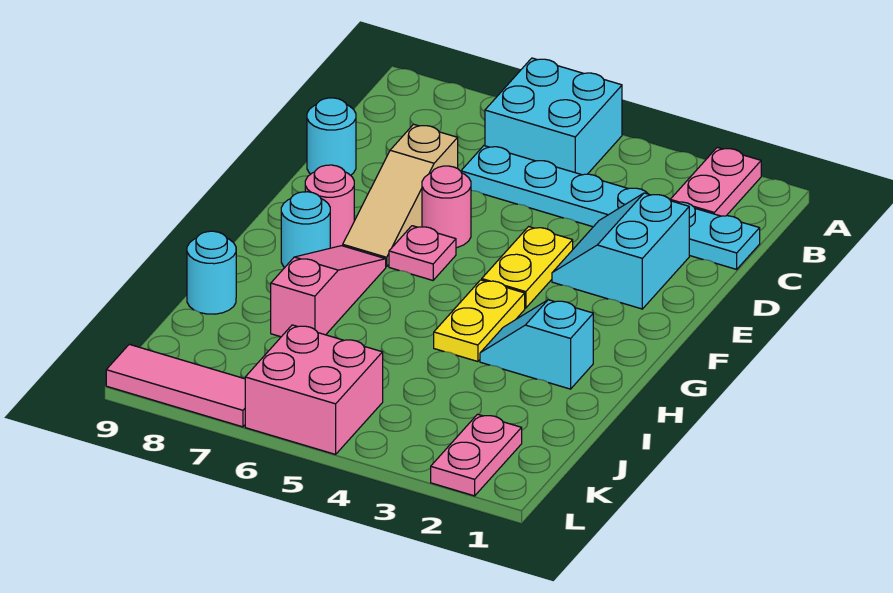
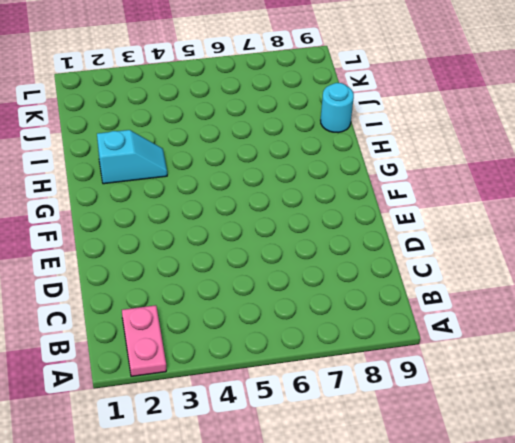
none -> cyan brick A5:B6 level 1
none -> cyan plate C1:C6 level 1
none -> cyan slope D2:E3 level 1 top 2

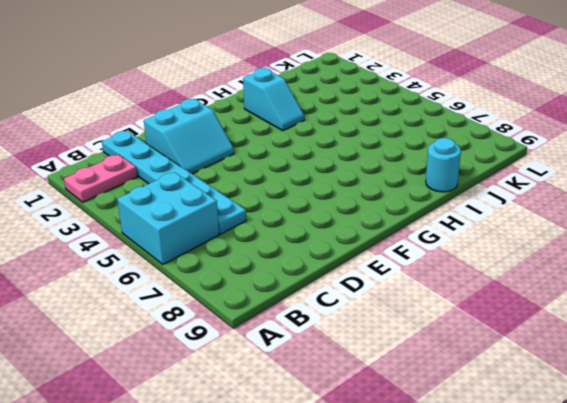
none -> tan slope D7:F7 level 1 top D
none -> cyan round brick D9 level 1
none -> yellow plate E4:F4 level 1

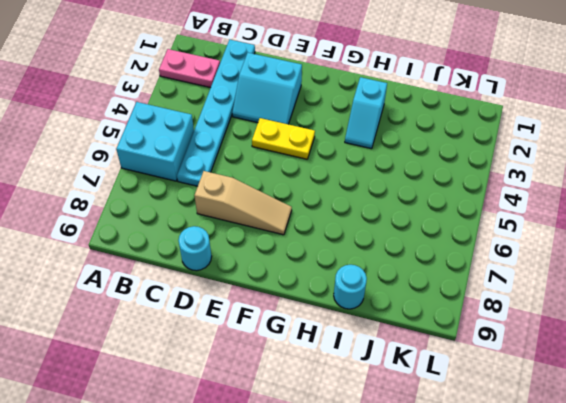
none -> pink round brick E6 level 1
none -> pink plate F6 level 1
none -> pink round brick F8 level 1

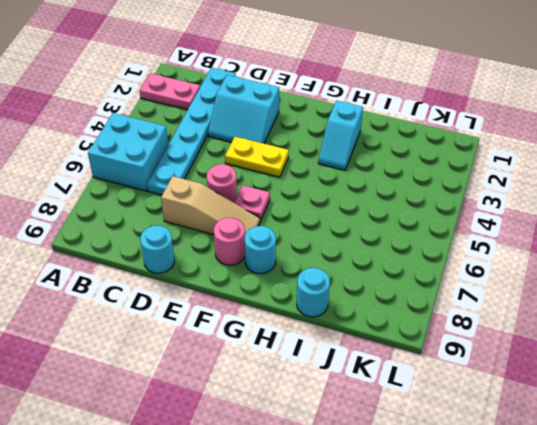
none -> yellow plate G4:H4 level 1
none -> pink slope G7:I7 level 1 top I
none -> pink plate K2:L2 level 1

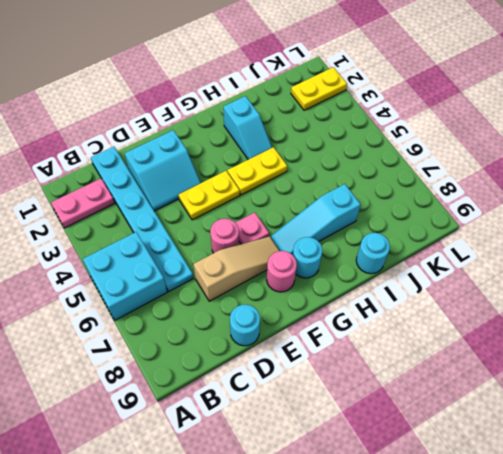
cyan slope G7:I7 level 1 top I -> pink slope G7:I7 level 1 top I
yellow plate K2:L2 level 1 -> pink plate K2:L2 level 1
none -> pink brick K5:L6 level 1
none -> pink tile L7:L9 level 1

